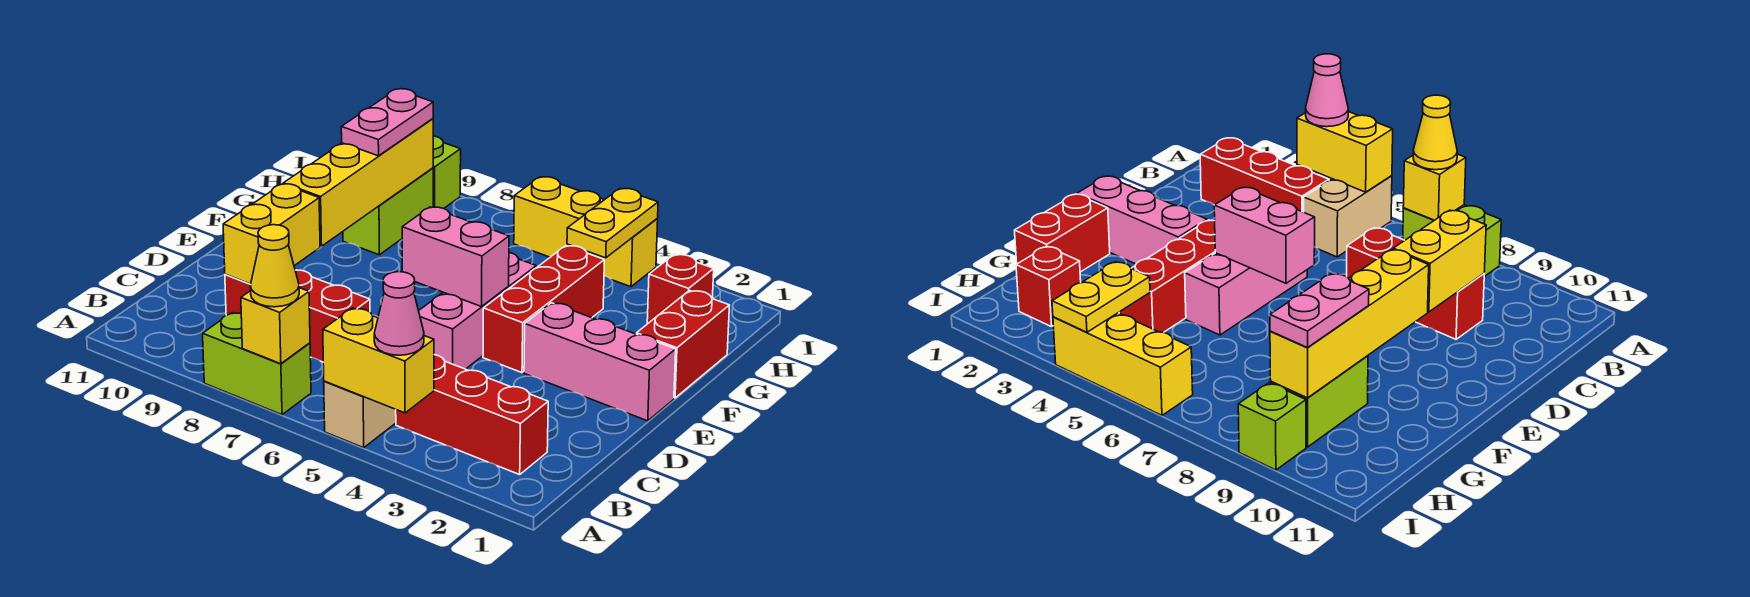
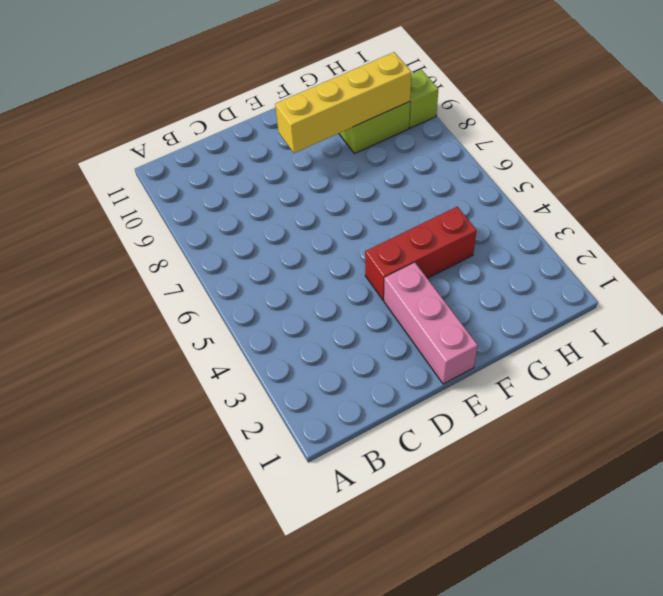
none -> tan brick A5:B5 level 1
none -> lime brick A7:A8 level 1
none -> red brick B2:B4 level 1

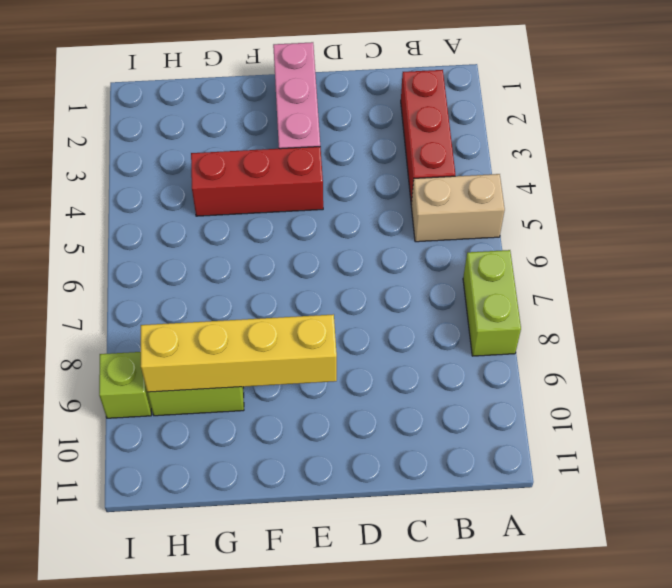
none -> red brick C7:C9 level 1
none -> pink brick D5:F5 level 1
none -> red brick F1:G1 level 1

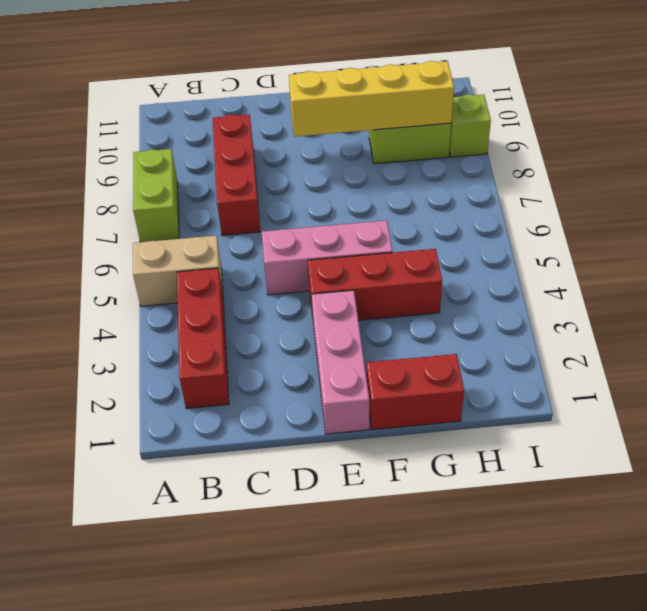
none -> red brick H2 level 1
none -> yellow brick I4:I6 level 1
none -> yellow brick A4:A5 level 2

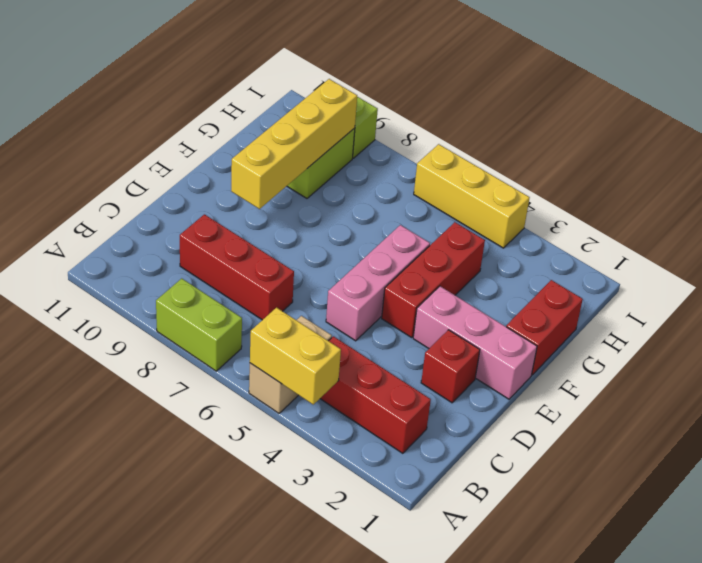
red brick D2 level 1 -> red brick H2 level 1
none -> yellow brick A7 level 2
none -> yellow brick C9:D9 level 2
none -> pink brick E5:E6 level 2

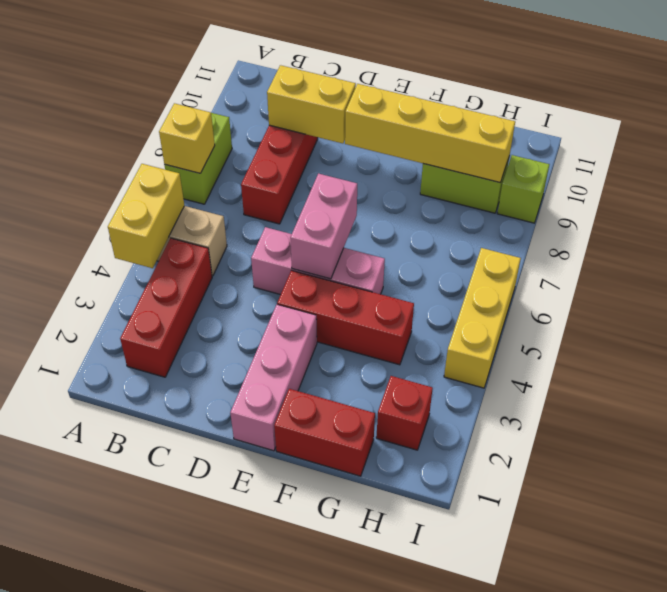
none -> yellow plate H4:I4 level 2
none -> pink cone A4 level 3
none -> yellow cone A7 level 3

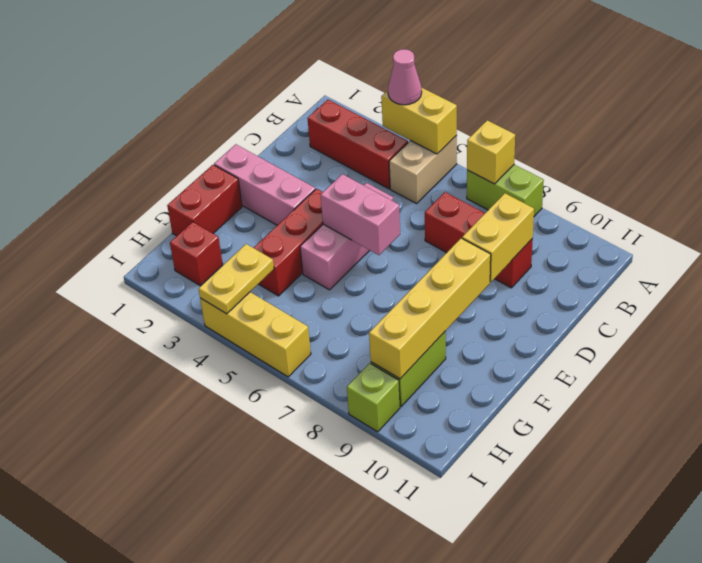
none -> yellow cone A7 level 3
none -> pink plate G9:H9 level 3

